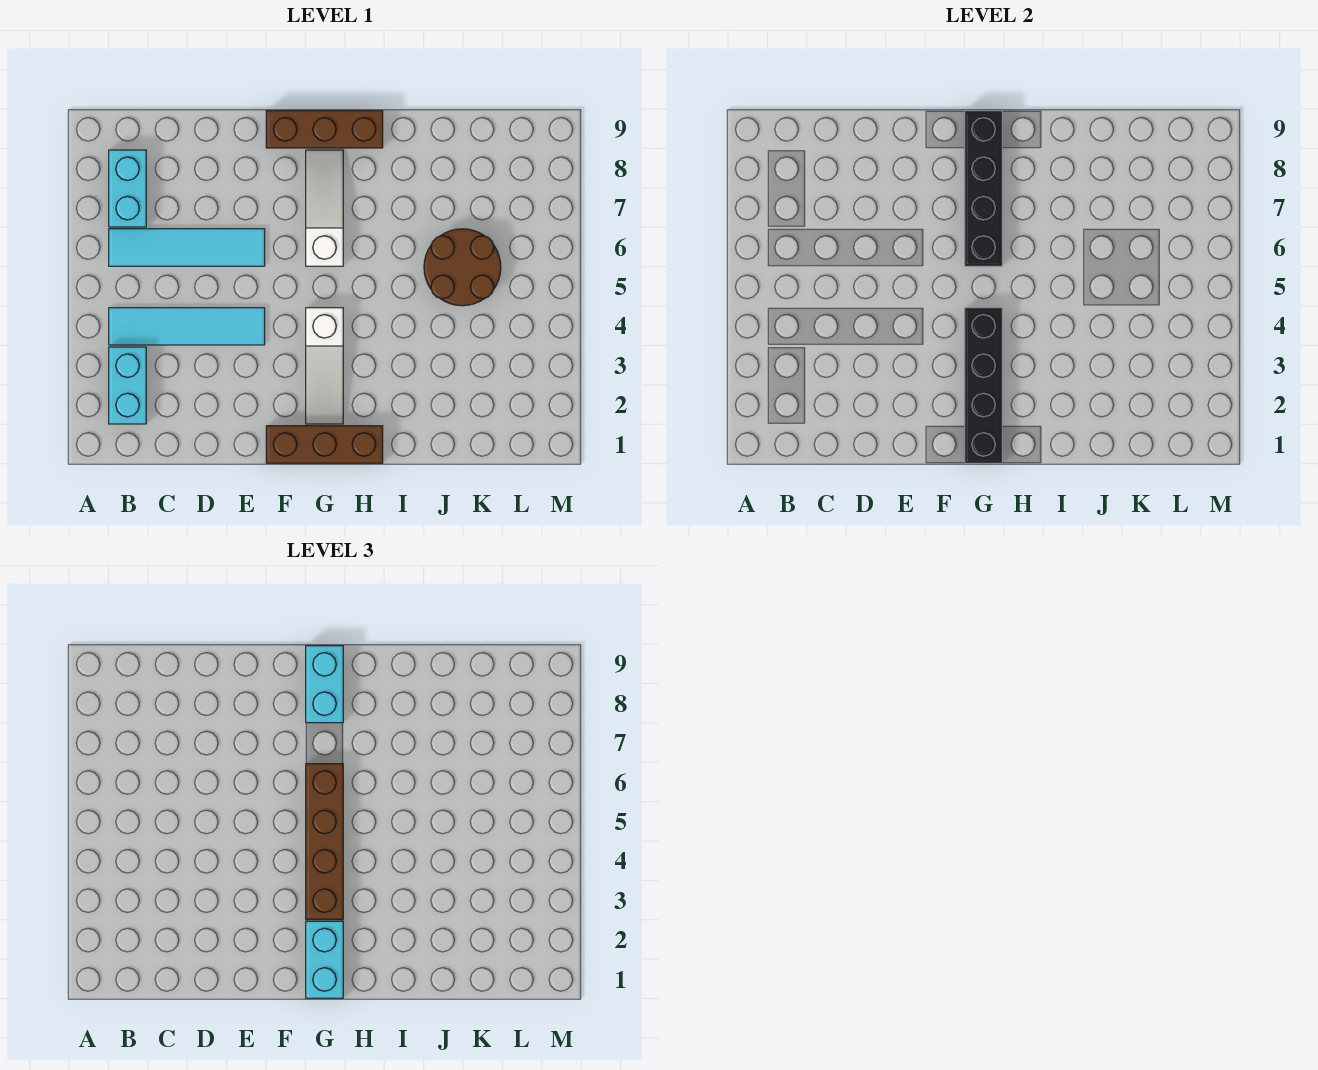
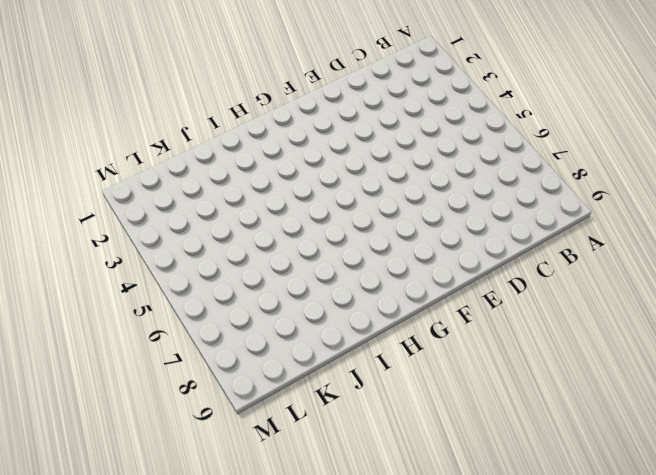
none -> cyan brick B2:B3 level 1
none -> cyan tile B4:E4 level 1
none -> cyan tile B6:E6 level 1

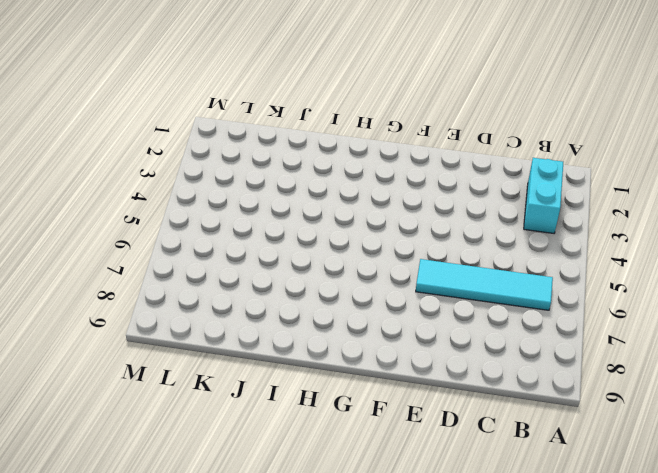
none -> cyan tile B4:E4 level 1
none -> cyan brick B7:B8 level 1
none -> brown brick F1:H1 level 1

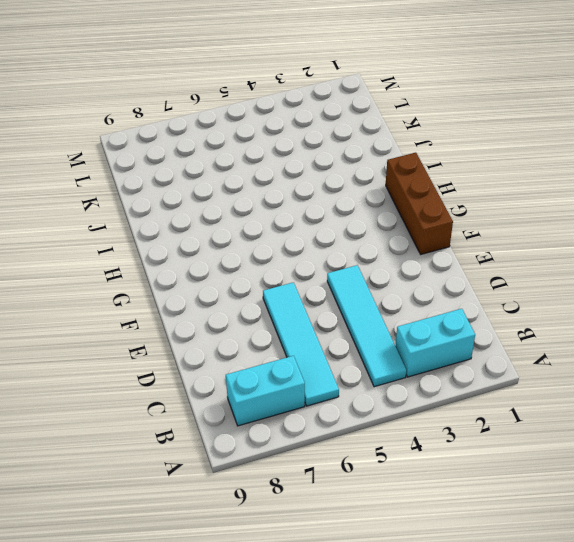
none -> brown brick F9:H9 level 1
none -> white slope G2:G4 level 1 top 4
none -> white slope G6:G8 level 1 top 6

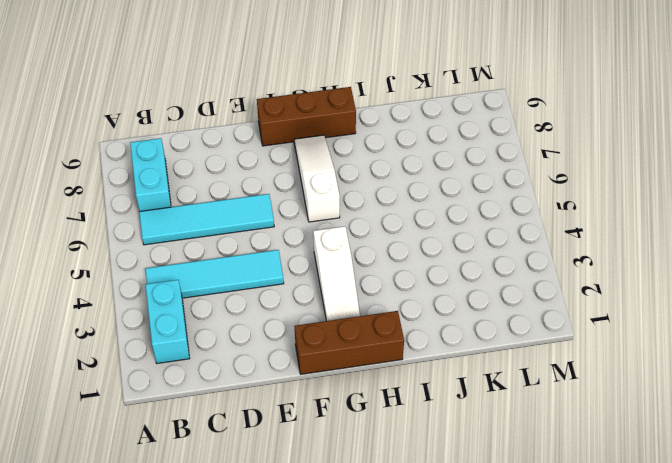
none -> brown round brick J5:K6 level 1
none -> black brick G1:G4 level 2
none -> black brick G6:G9 level 2

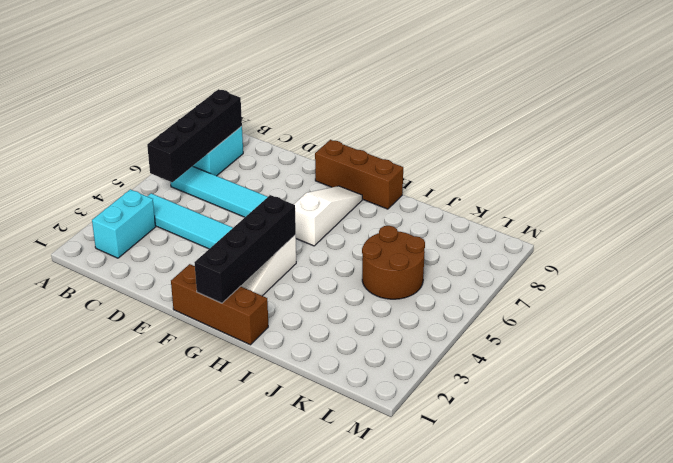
black brick B5:B8 level 2 -> black brick G6:G9 level 2
none -> cyan brick G1:G2 level 3
none -> brown brick G3:G6 level 3
none -> cyan brick G8:G9 level 3

